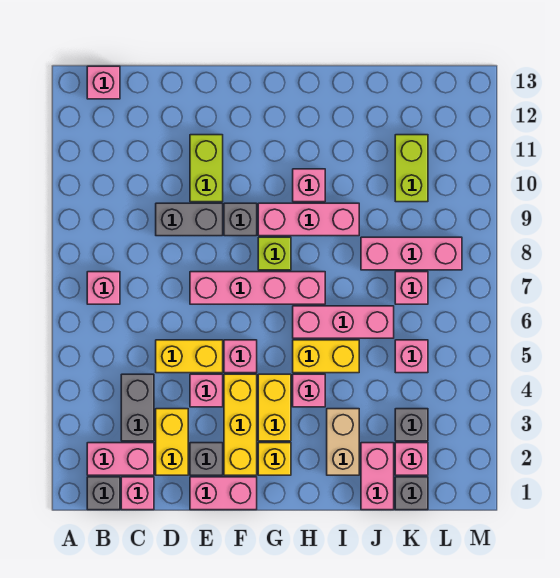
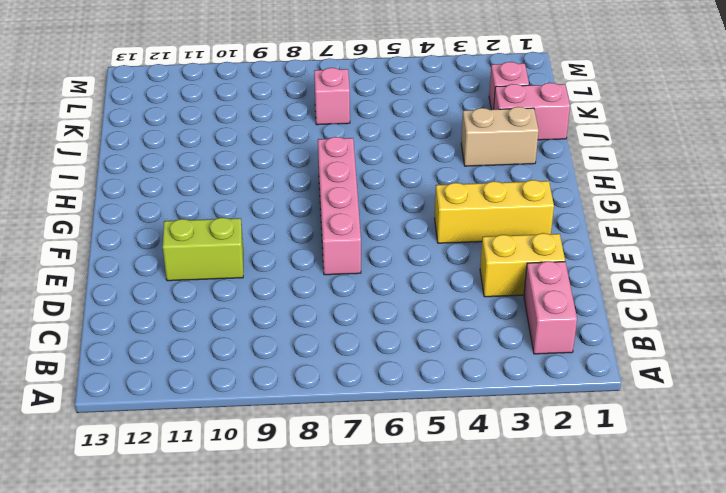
none -> grey brick B1 level 1
none -> pink brick B7 level 1
none -> pink brick B13 level 1
none -> pink brick C1 level 1

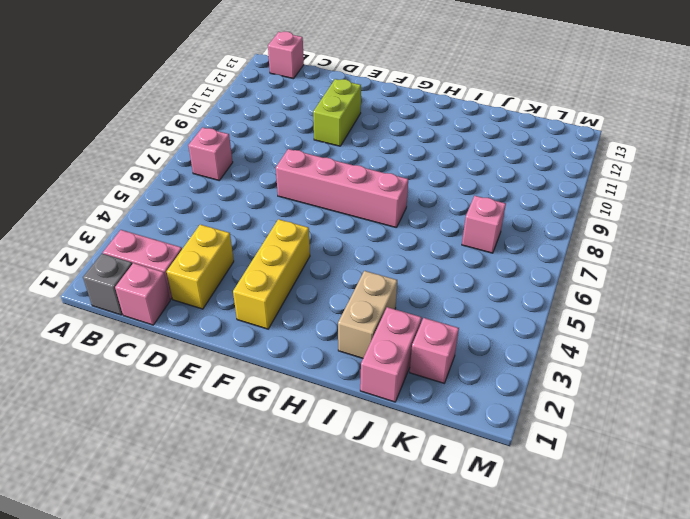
none -> grey brick C3:C4 level 1
none -> yellow brick D5:E5 level 1
none -> grey brick D9:E9 level 1
none -> pink brick E1:F1 level 1

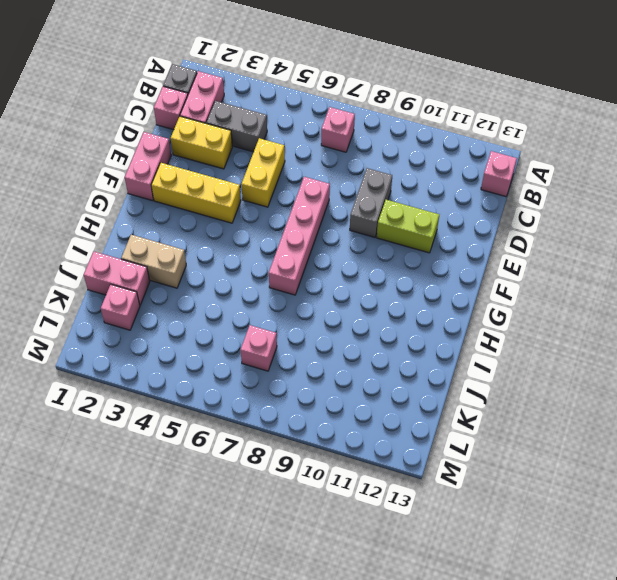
none -> grey brick E2 level 1
none -> pink brick E4 level 1
none -> pink brick F5 level 1
none -> grey brick F9 level 1

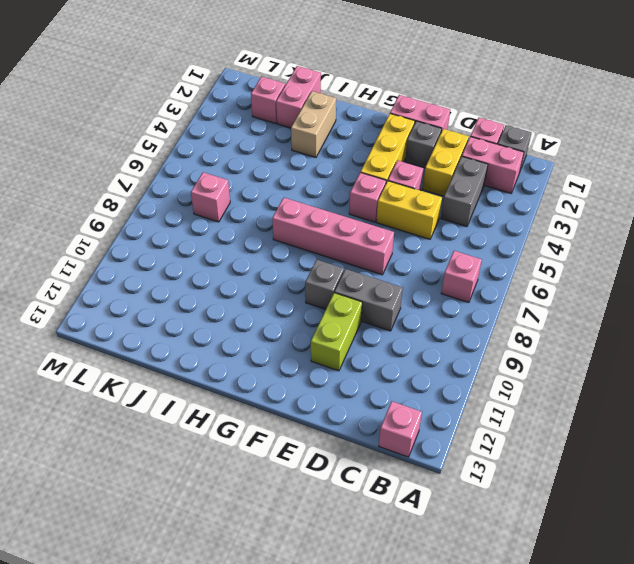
none -> yellow brick G2 level 1
none -> yellow brick G3:G4 level 1
none -> lime brick G8 level 1
none -> pink brick G9:I9 level 1

